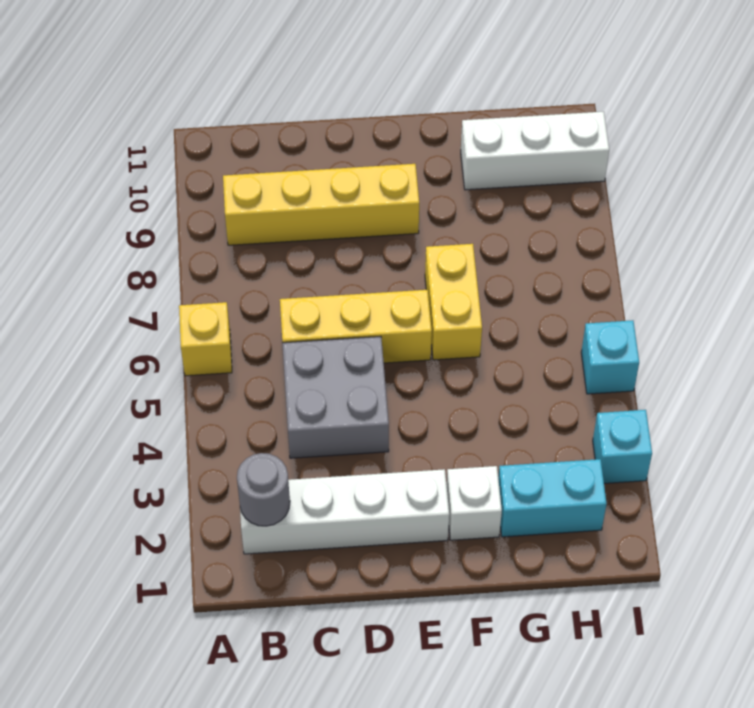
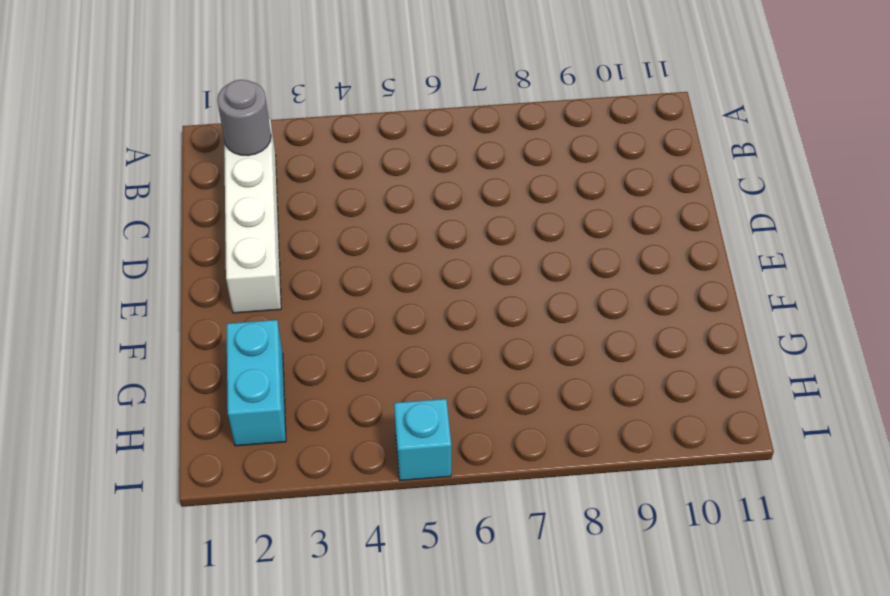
none -> yellow brick A6 level 1
none -> yellow brick B9:E9 level 1
none -> grey brick C4:D5 level 1

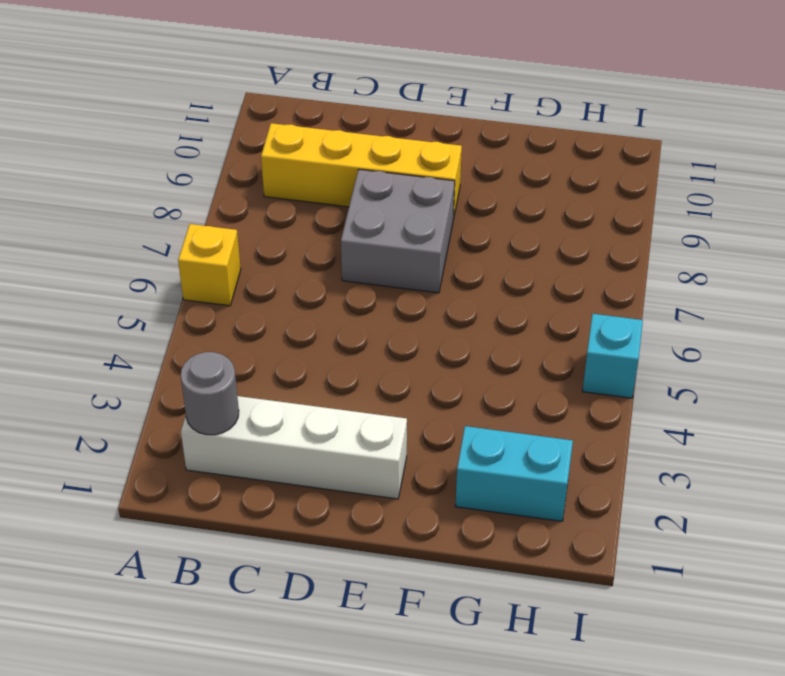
grey brick D7:E8 level 1 -> grey brick C4:D5 level 1
none -> yellow brick C6:E6 level 1
none -> white brick F2 level 1
none -> yellow brick F6:F7 level 1

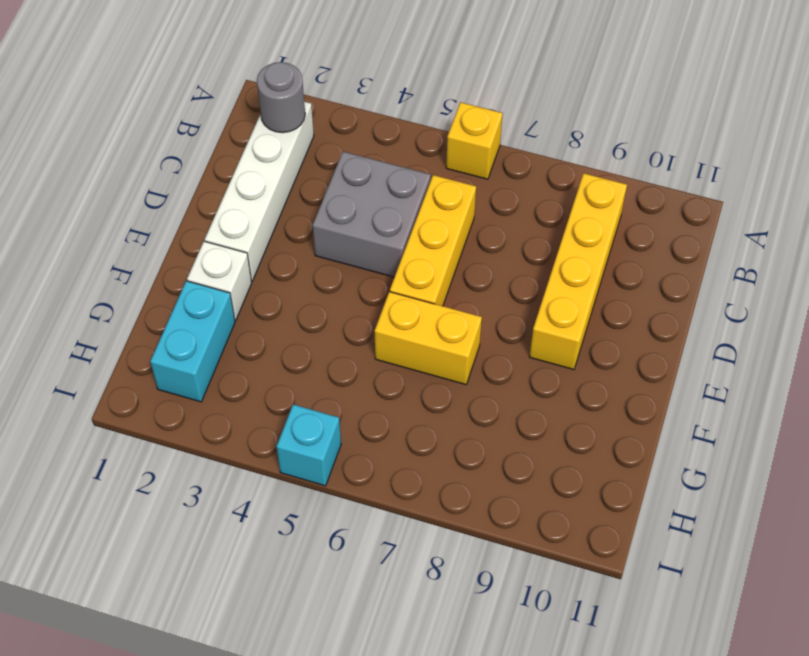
none -> white brick G10:I10 level 1
none -> cyan brick I3 level 1

